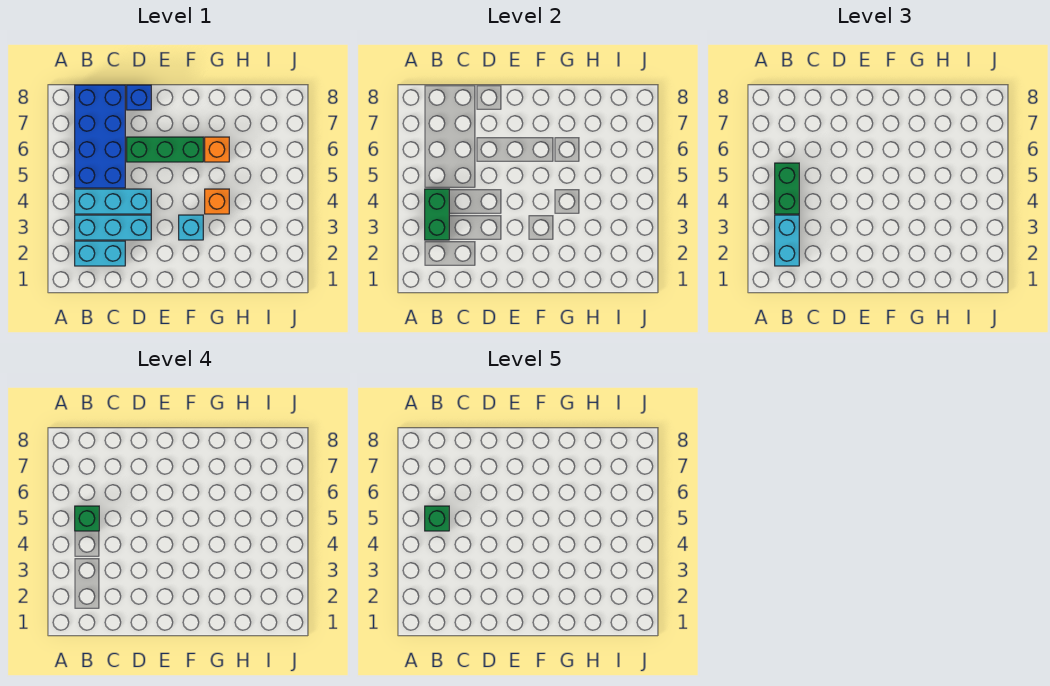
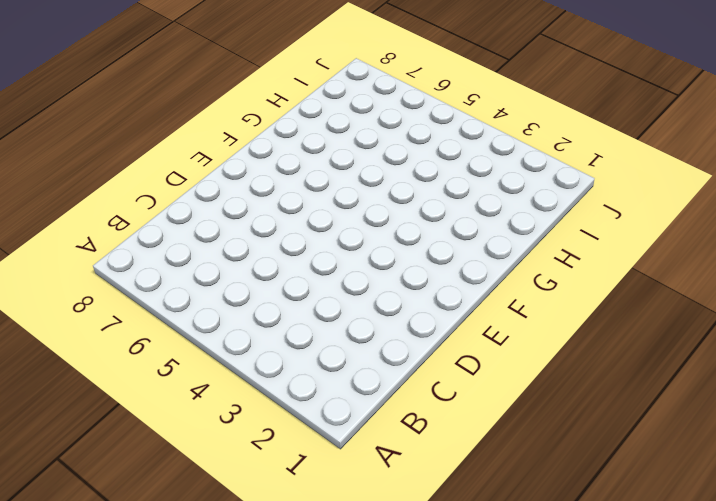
none -> cyan brick B2:C2 level 1
none -> cyan brick B3:D3 level 1
none -> cyan brick B4:D4 level 1

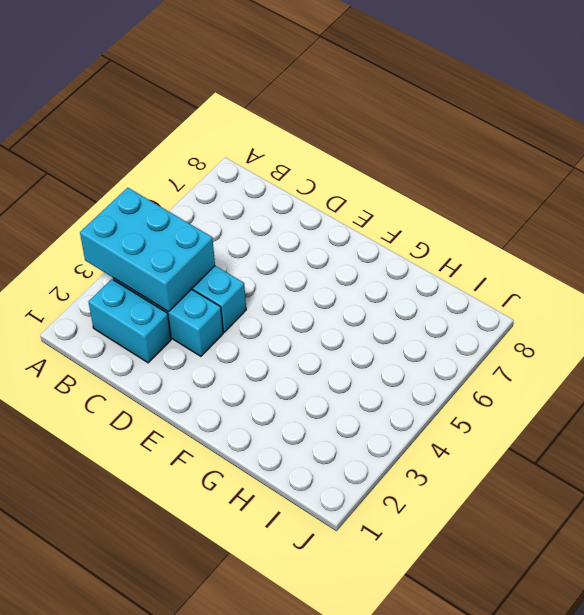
cyan brick A3:C4 level 2 -> green brick B3:B4 level 2
none -> blue brick B5:C8 level 1
none -> green brick D6:F6 level 1
none -> blue brick D8 level 1

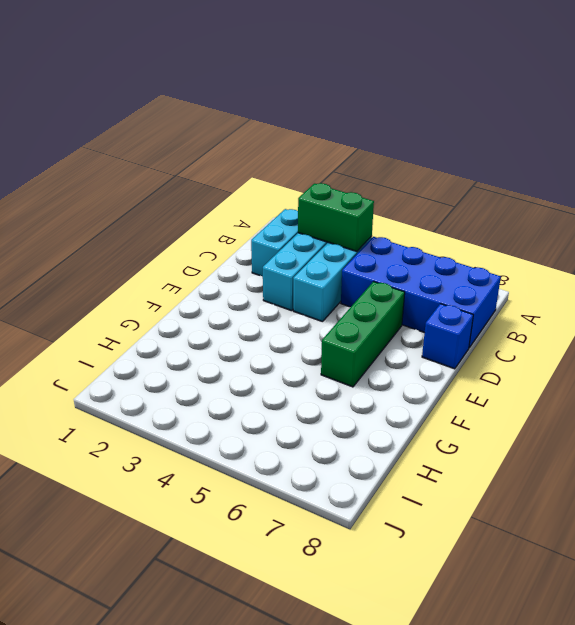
none -> cyan brick F3 level 1
none -> orange brick G4 level 1
none -> orange brick G6 level 1

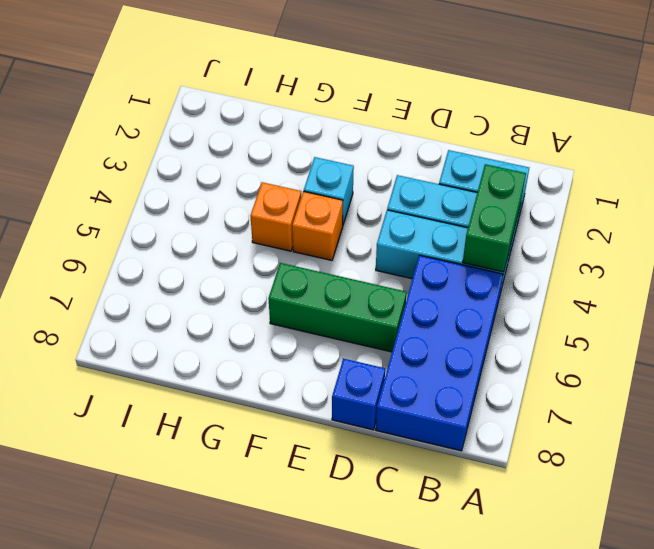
orange brick F4 level 1 -> orange brick G6 level 1
none -> cyan brick B2:B3 level 3
none -> green brick B4:B5 level 3
none -> green brick B5 level 4

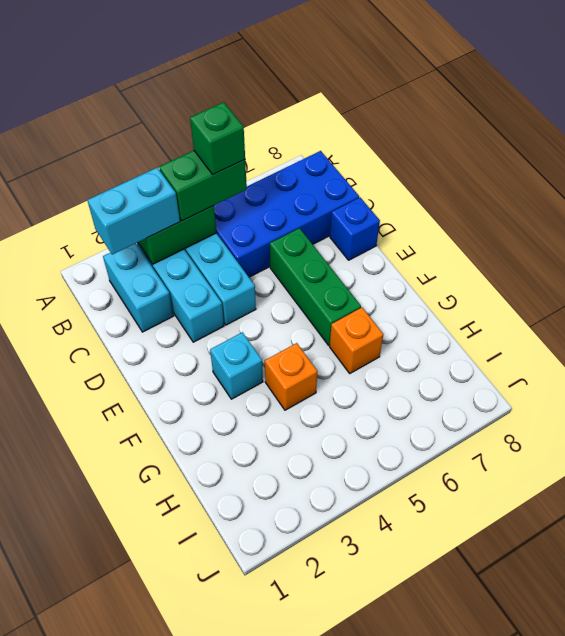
none -> green brick B5 level 5

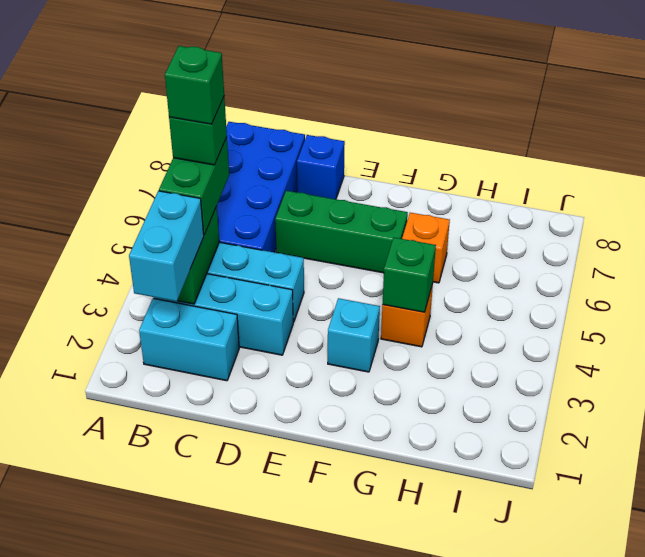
green brick G4 level 2 -> none

